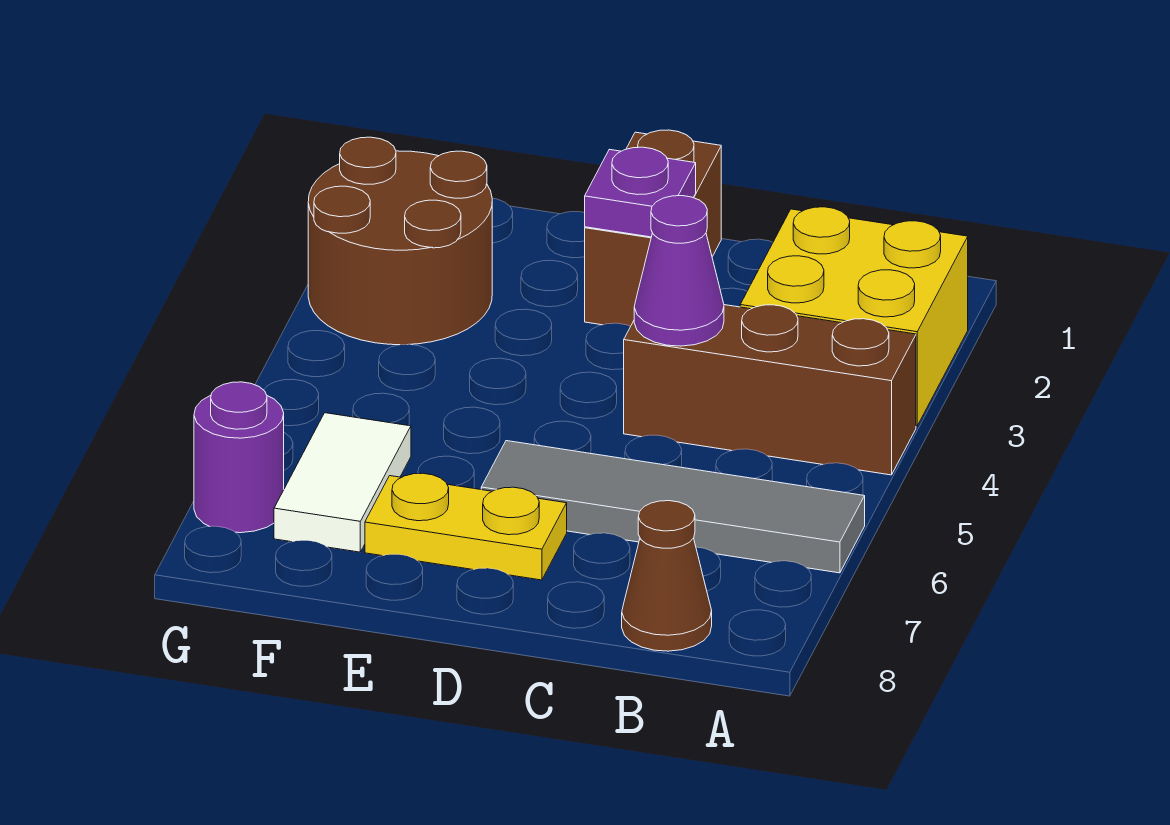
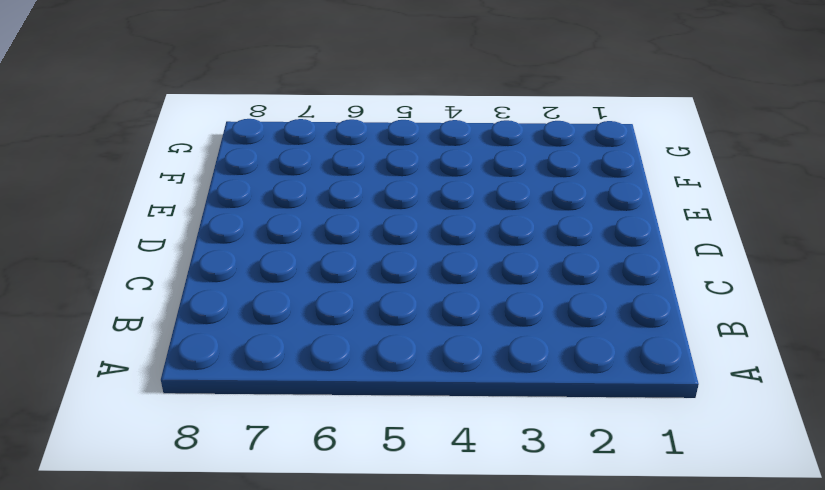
none -> yellow brick A2:B3 level 1
none -> brown brick A4:C4 level 1

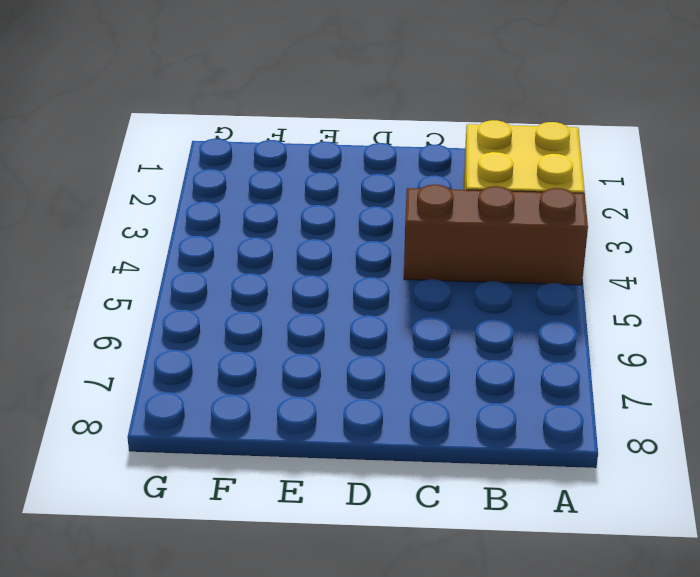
none -> grey tile A6:D6 level 1
none -> brown cone B8 level 1

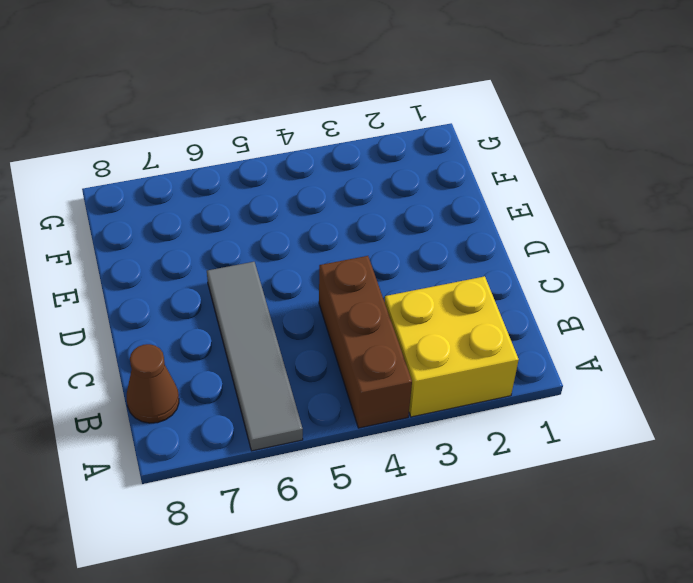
none -> brown brick D1:D2 level 1
none -> yellow plate D7:E7 level 1

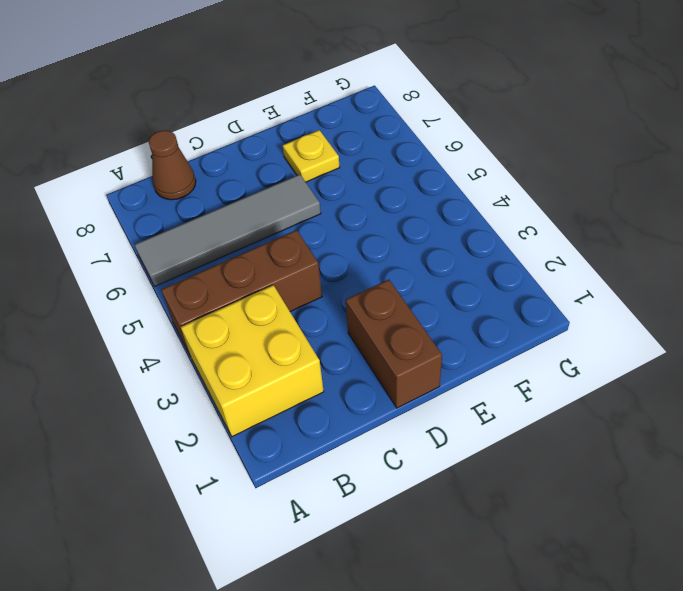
yellow plate E7 level 1 -> yellow plate D7:E7 level 1
none -> brown round brick F2:G3 level 1
none -> white tile F6:F7 level 1

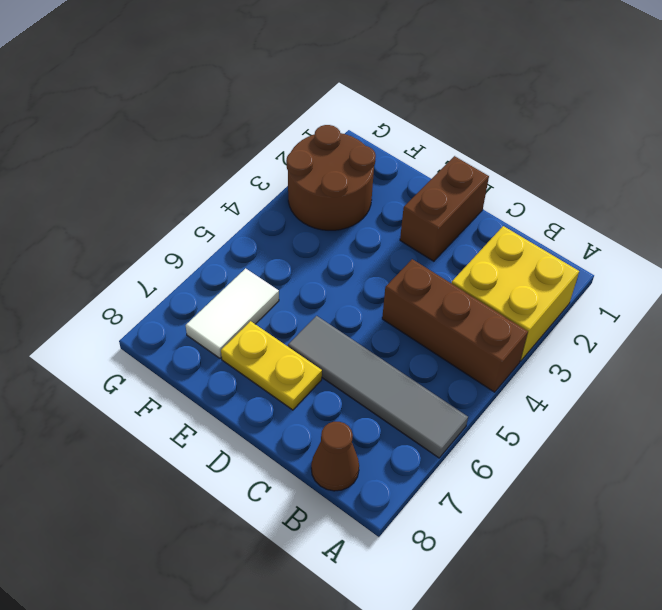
none -> purple round brick G7 level 1
none -> purple cone C4 level 2

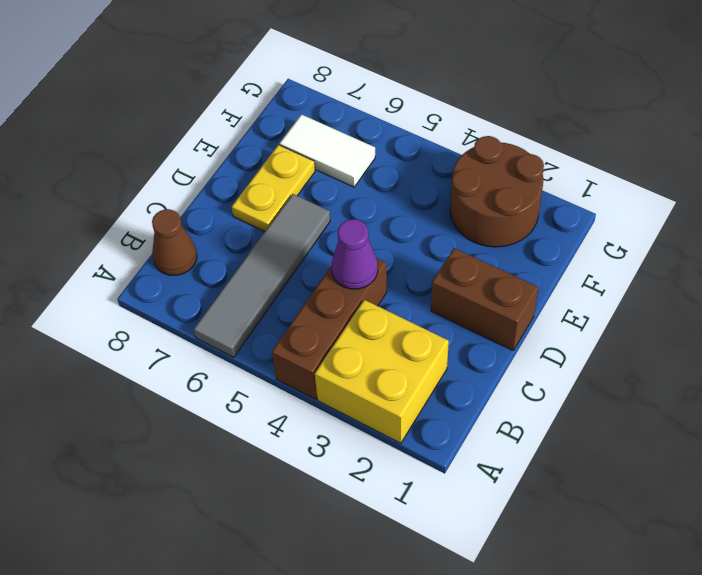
none -> purple round brick G7 level 1
none -> purple plate D2 level 2

